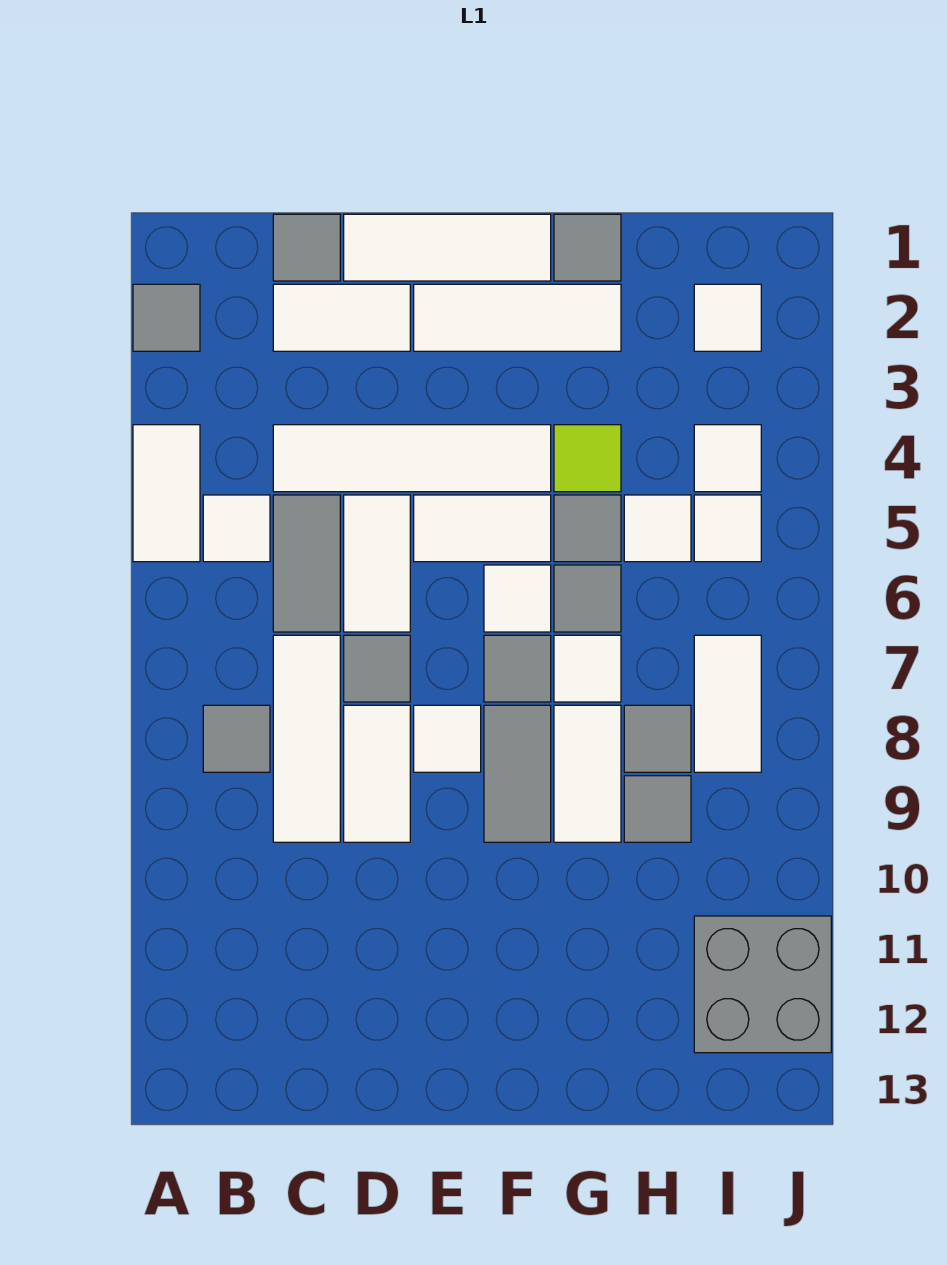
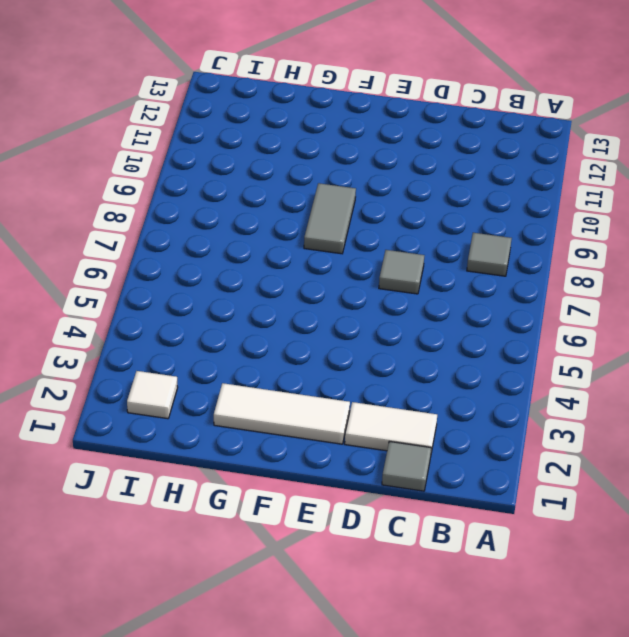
none -> grey tile A2 level 1
none -> white tile A4:A5 level 1
none -> white tile B5 level 1
none -> white tile C4:F4 level 1

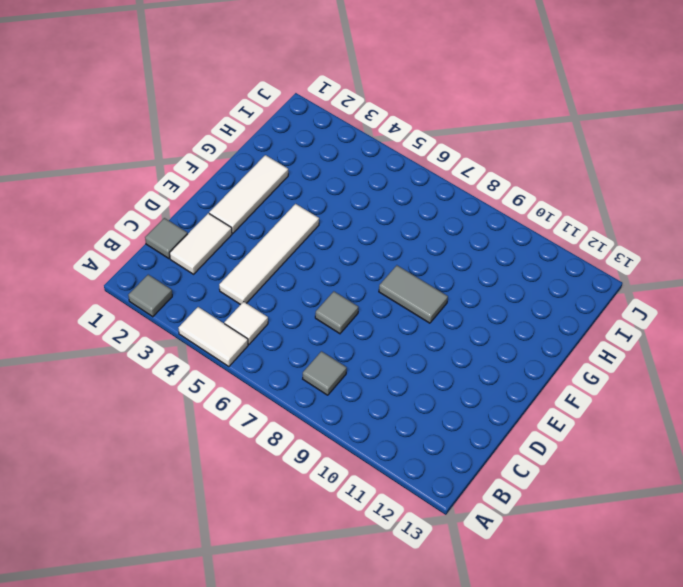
none -> grey tile C5:C6 level 1
none -> white tile C7:C9 level 1
none -> white tile D1:F1 level 1
none -> white tile D5:D6 level 1

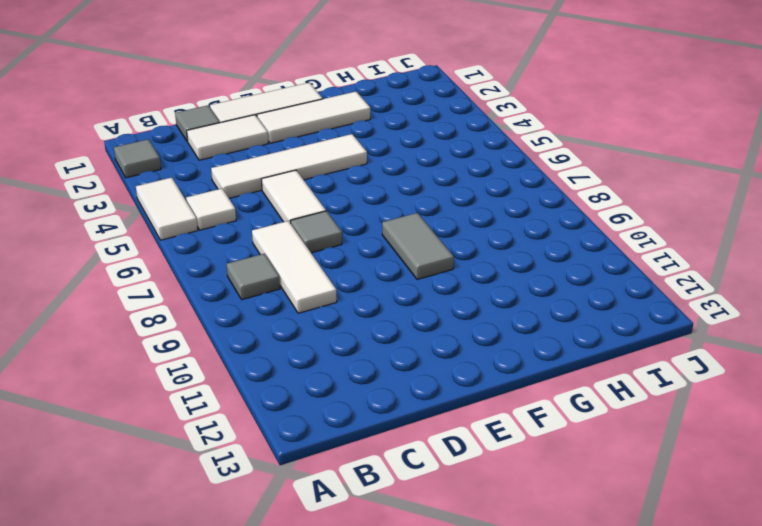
none -> grey tile C5:C6 level 1
none -> white tile D8:D9 level 1
none -> white tile E5:F5 level 1
none -> white tile E8 level 1

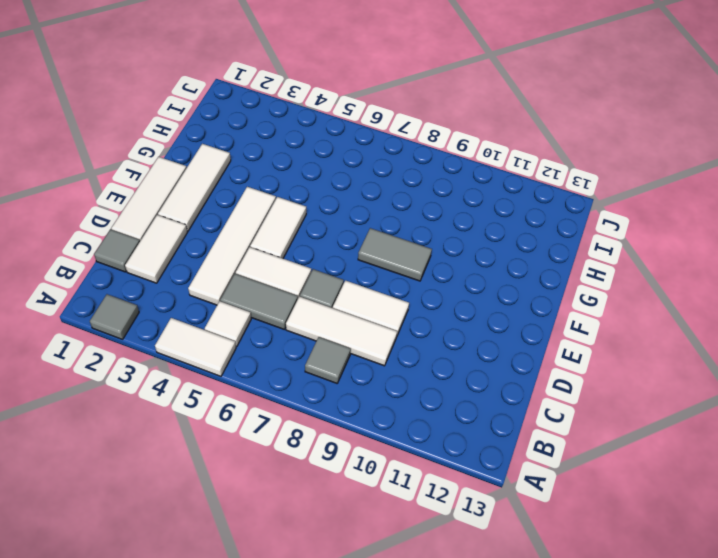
none -> white tile E8 level 1
none -> white tile F6 level 1
none -> grey tile F7 level 1
none -> grey tile G1 level 1

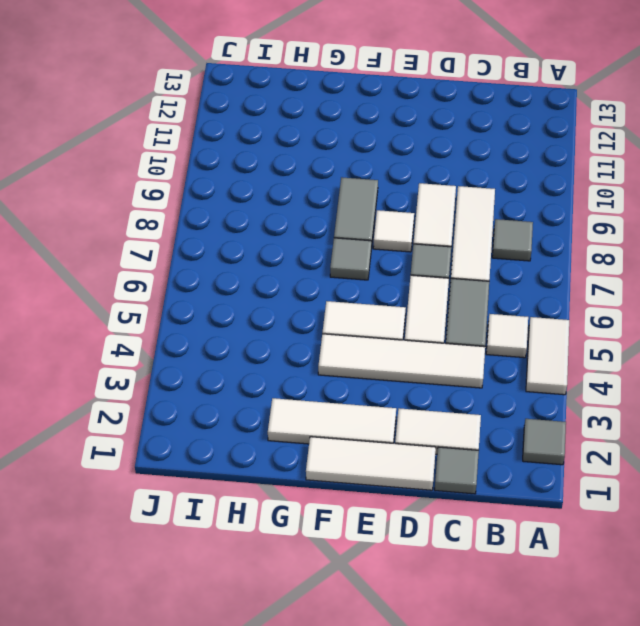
none -> white tile F6 level 1
none -> grey tile G1 level 1
none -> lime tile G4 level 1
none -> grey tile G5 level 1

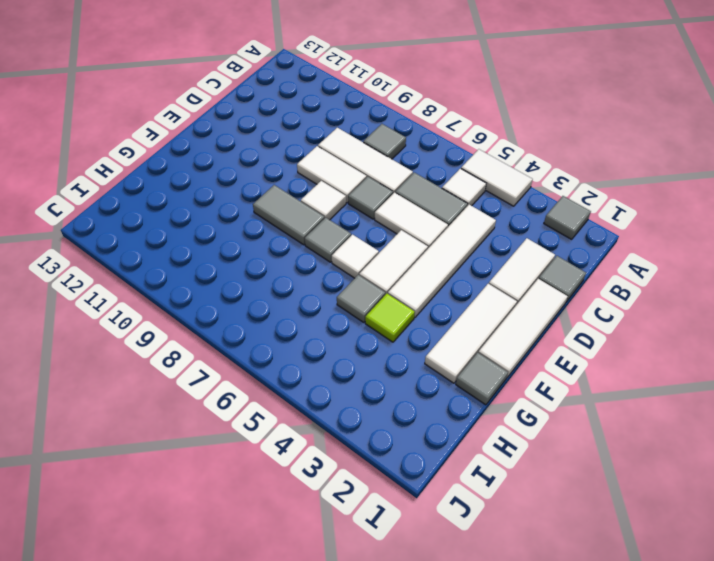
none -> grey tile G6 level 1
none -> white tile G7 level 1
none -> white tile G8:G9 level 1
none -> white tile H5 level 1

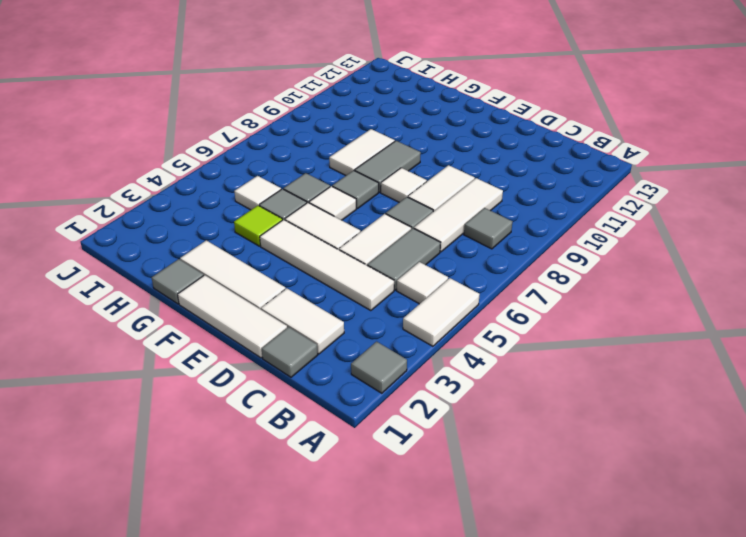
none -> white tile G7 level 1
none -> grey tile H8 level 1
none -> grey tile H9 level 1
none -> white tile I2 level 1

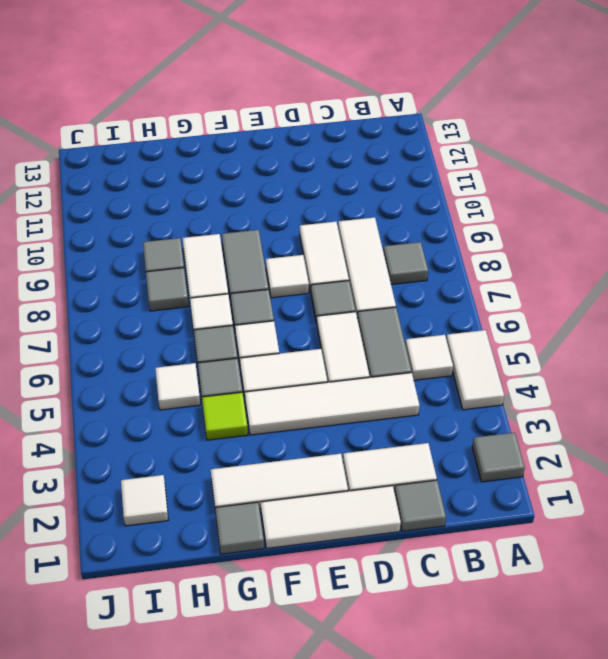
none -> white tile I4 level 1
none -> white tile I5 level 1
none -> white tile I7:I8 level 1
none -> grey brick I11:J12 level 1

